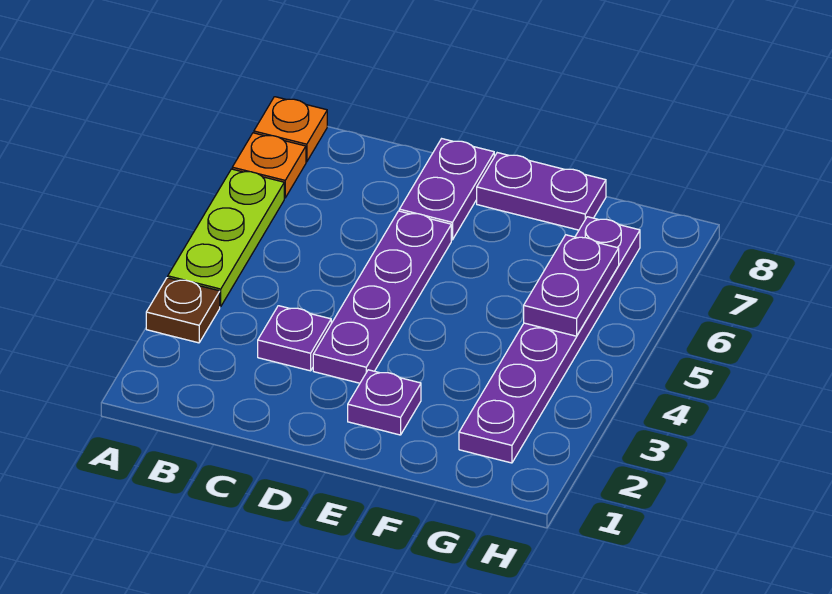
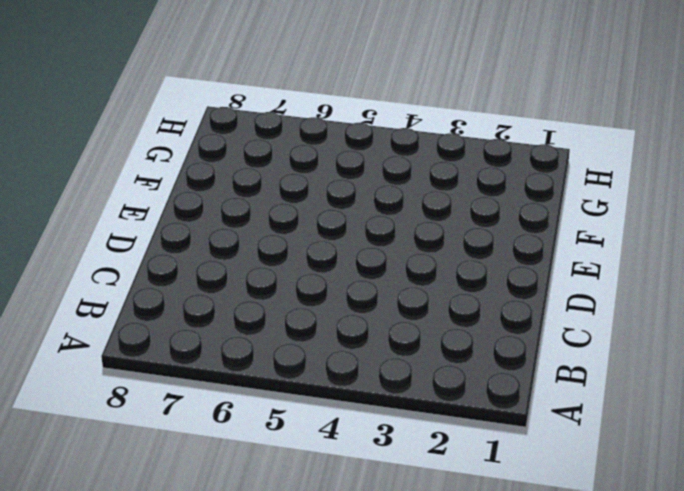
none -> brown plate A3 level 1
none -> lime plate A4:A6 level 1

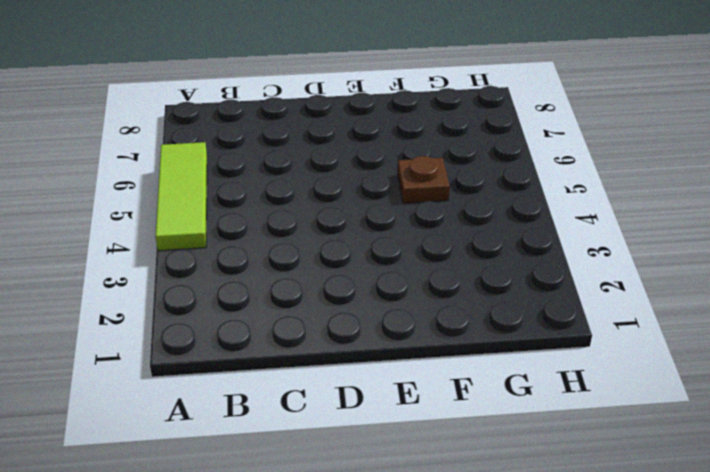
lime tile A4:A6 level 1 -> lime plate A4:A6 level 1
brown plate F5 level 1 -> brown plate A3 level 1
none -> orange plate A7 level 1
none -> orange plate A8 level 1

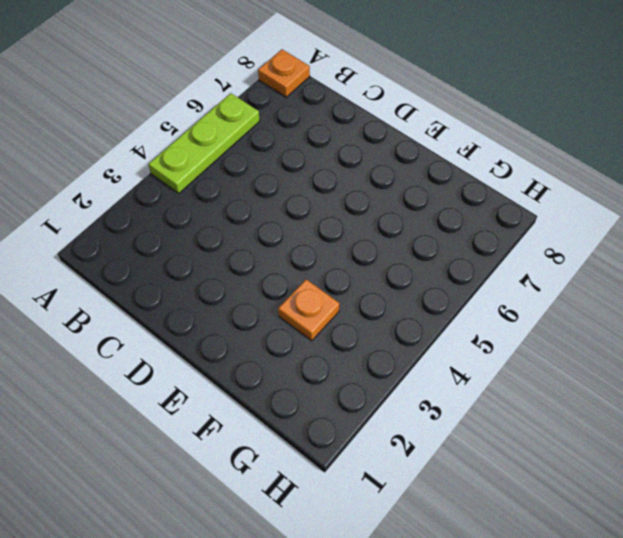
orange plate F3 level 1 -> orange plate A7 level 1
none -> brown plate A3 level 1
none -> purple plate C3 level 1

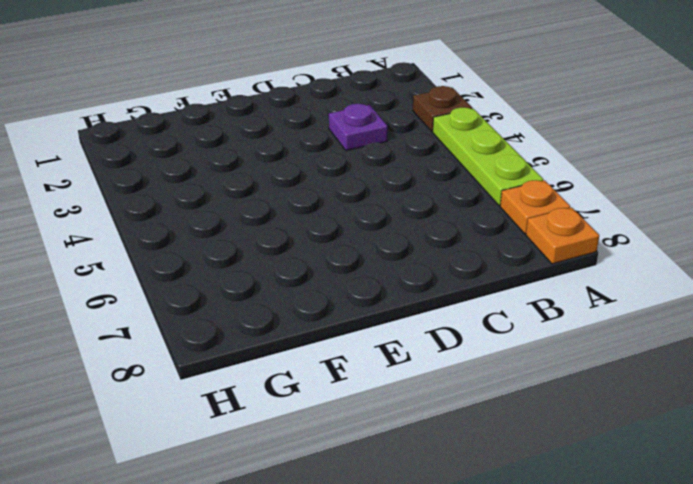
none -> purple plate D3:D6 level 1
none -> purple plate D7:D8 level 1

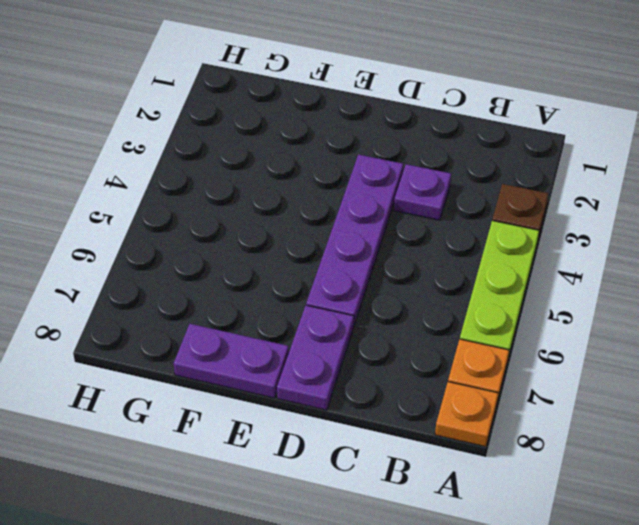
none -> purple plate E2 level 1
none -> purple plate G2:G7 level 1

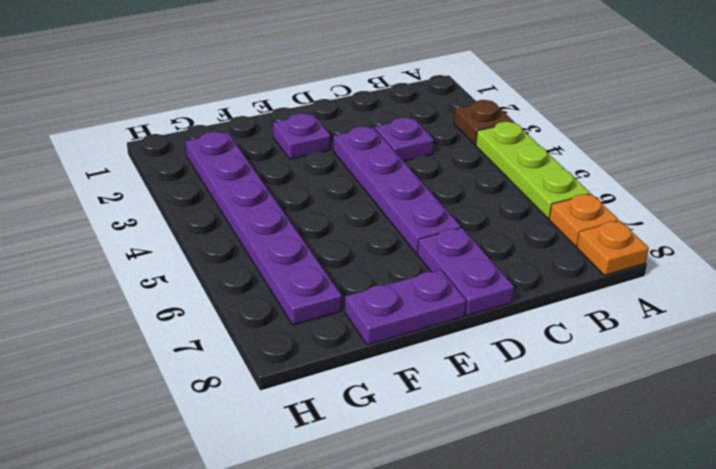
none -> purple plate G5:G6 level 2

